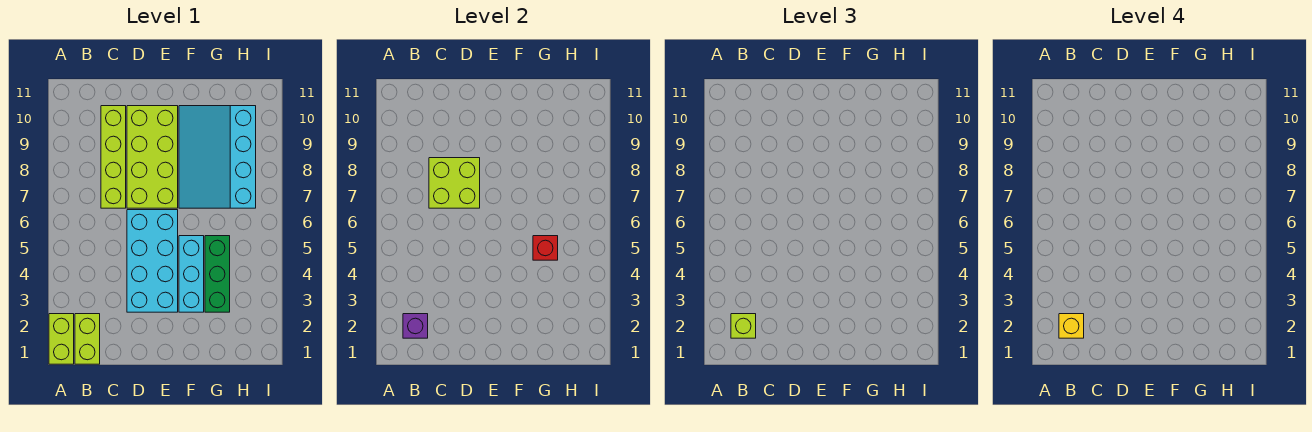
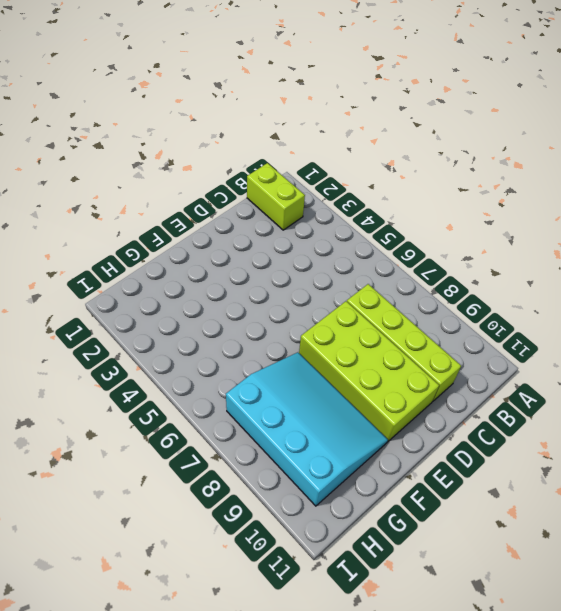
none -> lime brick A1:A2 level 1
none -> cyan brick D3:E6 level 1
none -> cyan brick F3:F5 level 1

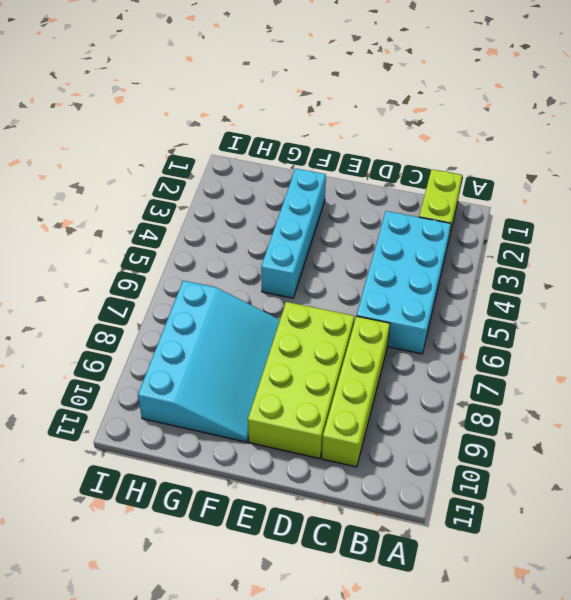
cyan brick B3:C6 level 1 -> cyan brick D3:E6 level 1
cyan brick F2:F5 level 1 -> cyan brick F3:F5 level 1
none -> lime brick A1:A2 level 1
none -> green brick G3:G5 level 1
none -> purple brick B2 level 2

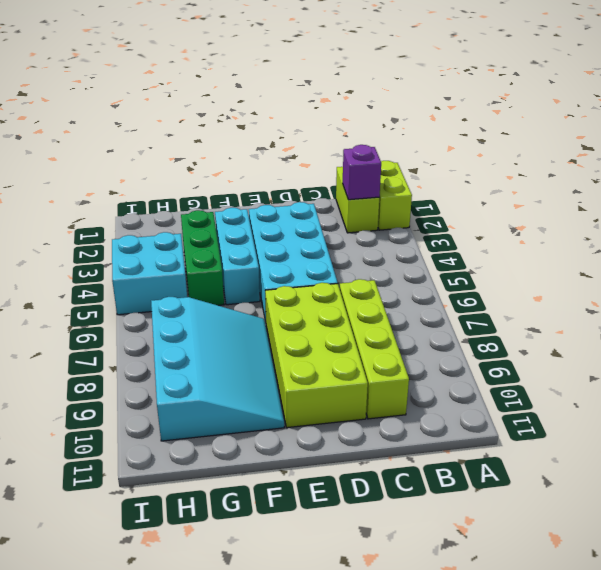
cyan brick H4:I5 level 1 -> none
none -> lime brick C7:D8 level 2
none -> red brick G5 level 2
none -> lime brick B2 level 3

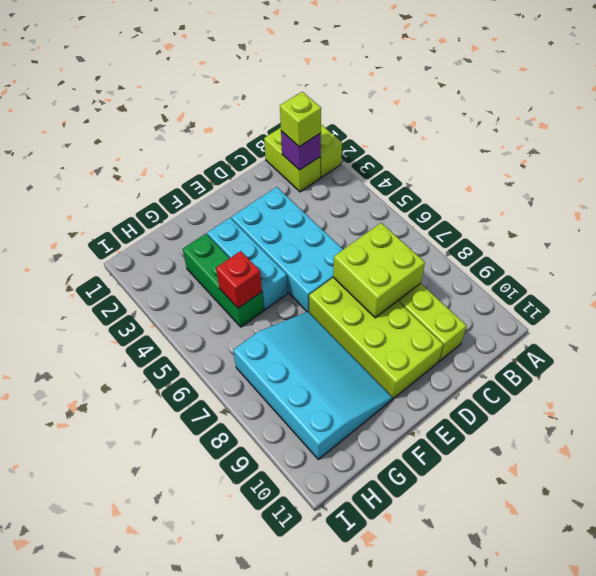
none -> yellow brick B2 level 4

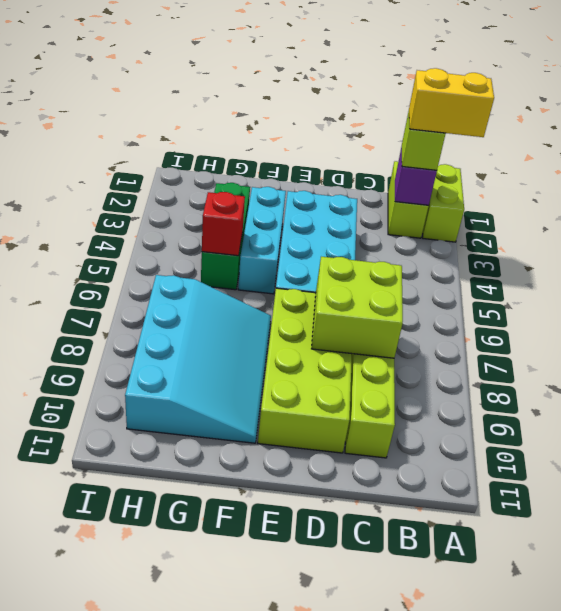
yellow brick A2:B2 level 4 -> yellow brick B2 level 4

